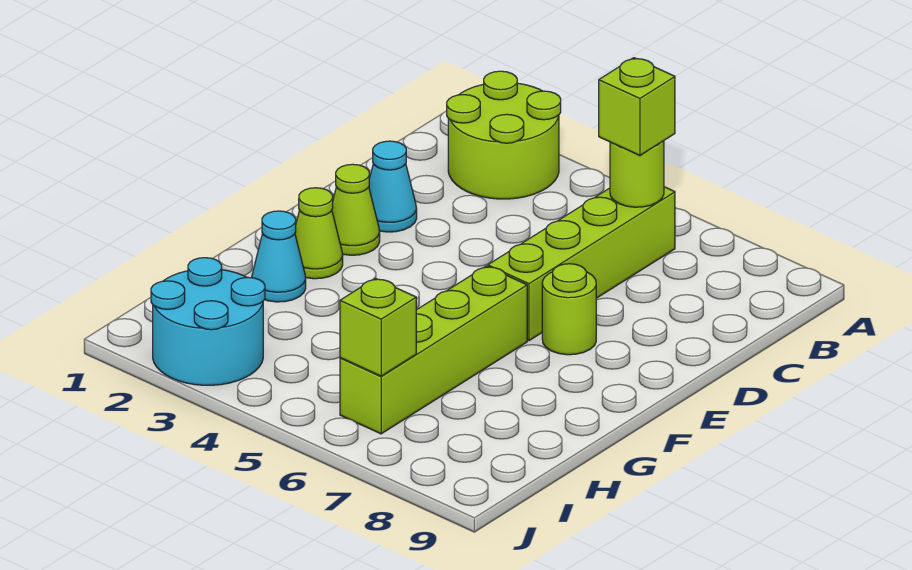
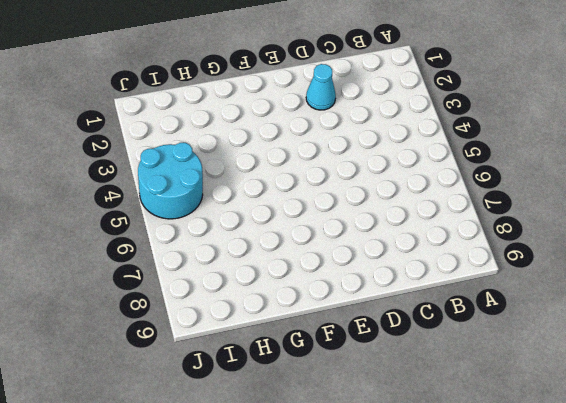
cyan round brick I4:J5 level 1 -> cyan round brick I2:J3 level 1
none -> lime round brick A2:B3 level 1
none -> lime brick B6:E6 level 1
none -> lime cone E2 level 1

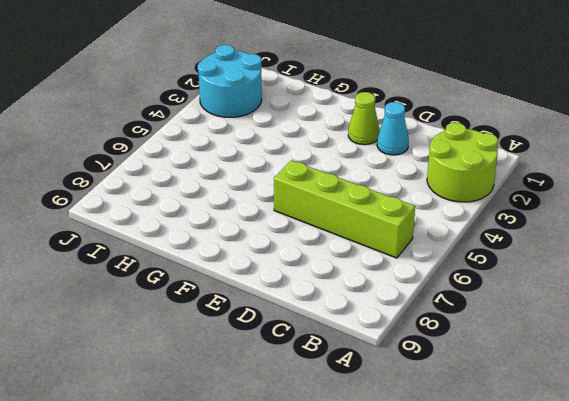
none -> lime round brick E7 level 1
none -> lime cone F2 level 1
none -> lime brick F6:I6 level 1

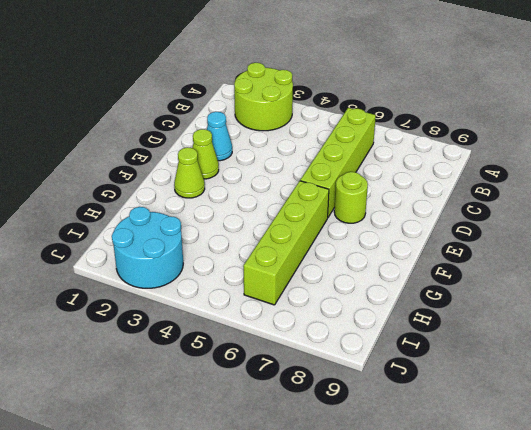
none -> cyan cone G2 level 1
none -> lime round brick B6 level 2
none -> lime brick I6 level 2

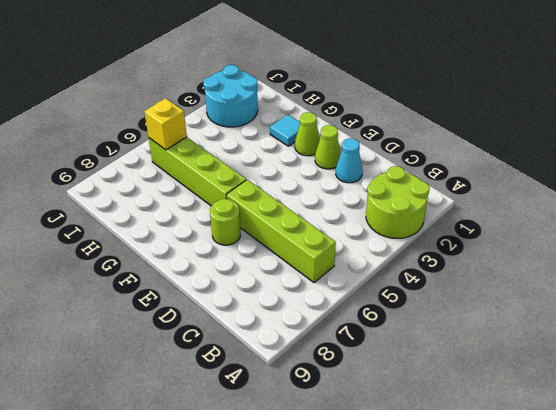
cyan tile G2 level 1 -> cyan cone G2 level 1
yellow brick I6 level 2 -> lime brick I6 level 2
none -> lime round brick B6 level 2
none -> lime brick B6 level 3

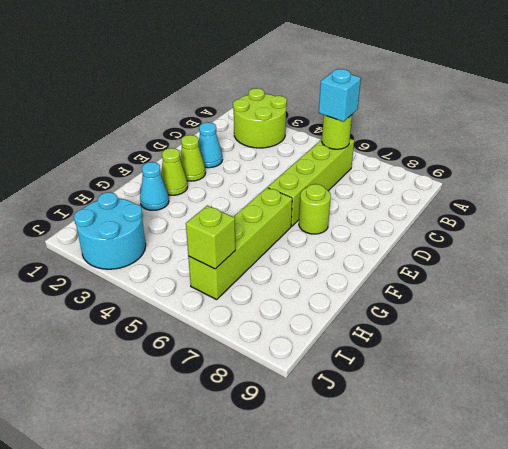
cyan brick B6 level 3 -> lime brick B6 level 3

